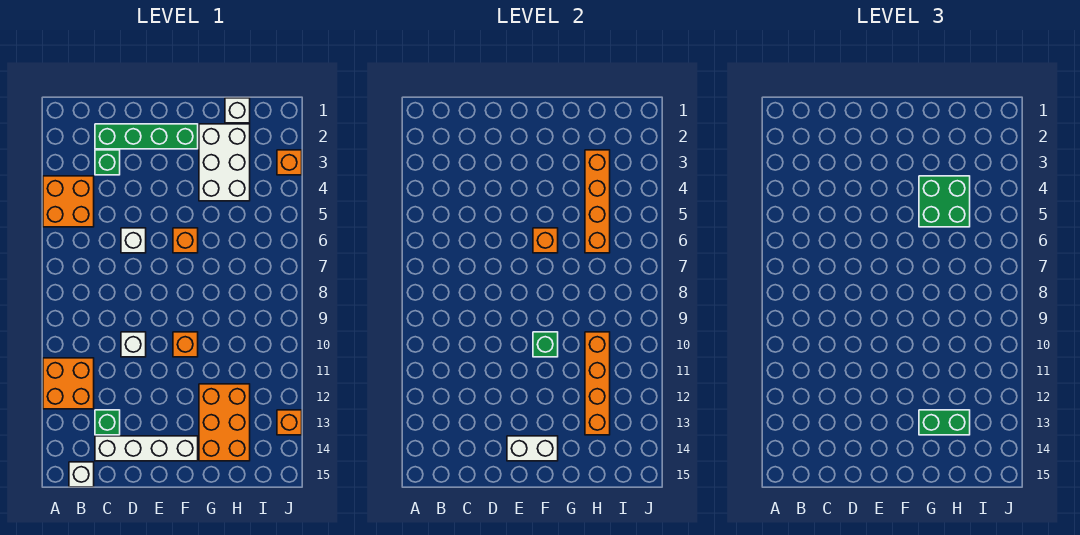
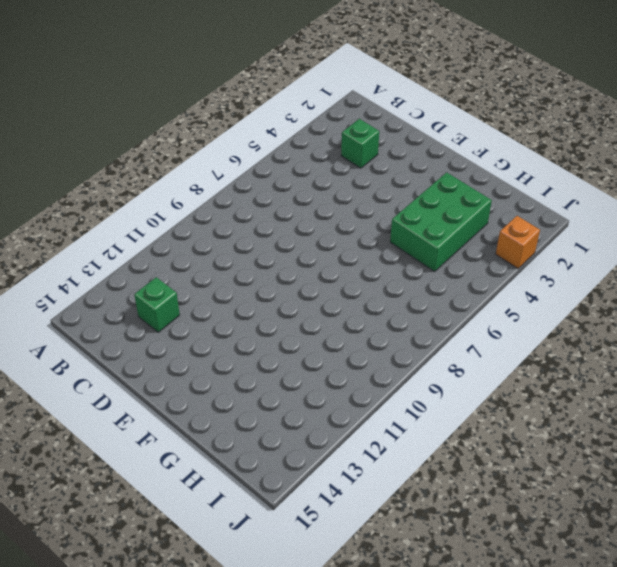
green brick G3:H5 level 1 -> white brick G2:H4 level 1
none -> orange brick A4:B5 level 1
none -> orange brick A11:B12 level 1
none -> white brick B15 level 1

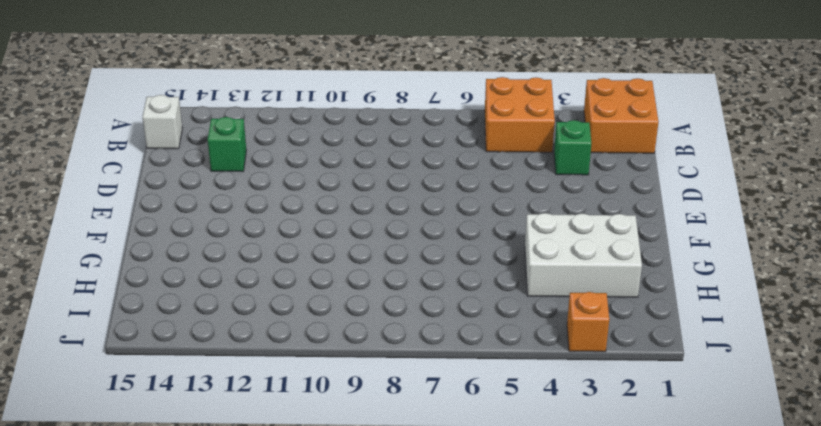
orange brick A1:B2 level 1 -> orange brick A11:B12 level 1
none -> green brick C2:F2 level 1
none -> white brick C14:F14 level 1
none -> white brick D6 level 1

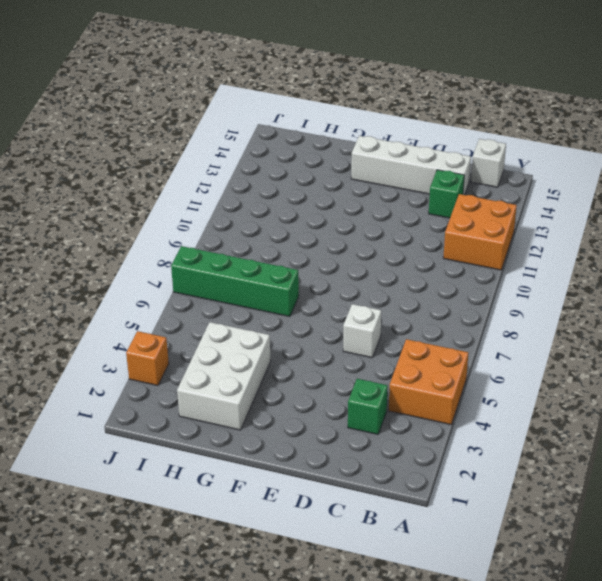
green brick G7:J7 level 1 -> green brick C2:F2 level 1
none -> white brick D10 level 1
none -> orange brick F6 level 1
none -> orange brick F10 level 1

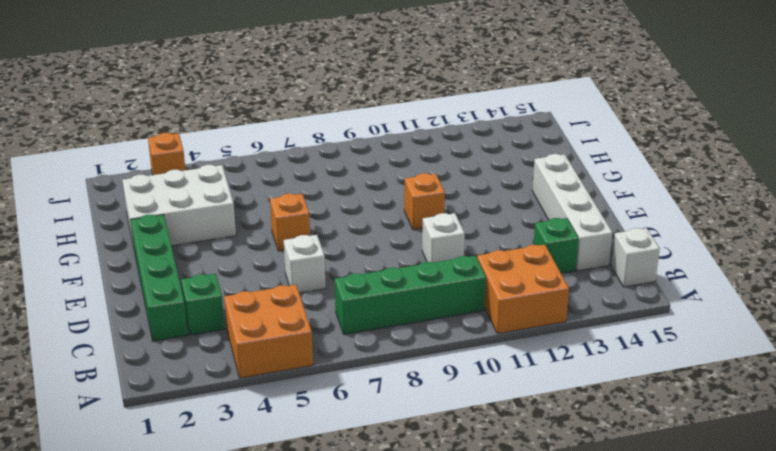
green brick B7:B10 level 1 -> none
none -> orange brick G12:H14 level 1
none -> white brick H1 level 1
none -> orange brick J13 level 1

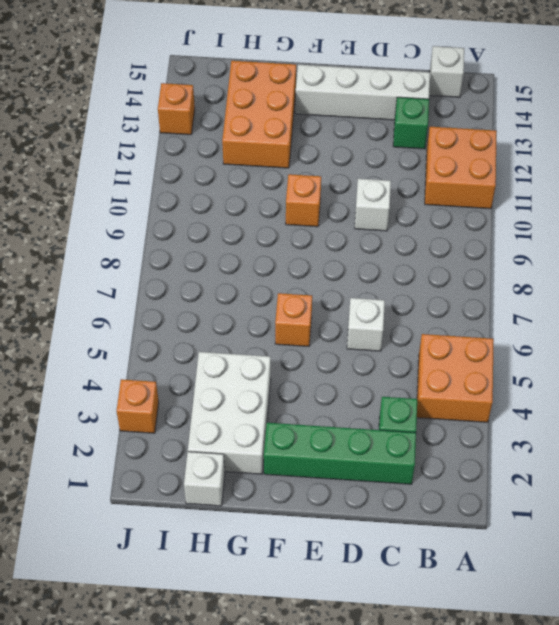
none -> white brick E14:F14 level 2
none -> orange brick F6 level 2
none -> green brick F10 level 2

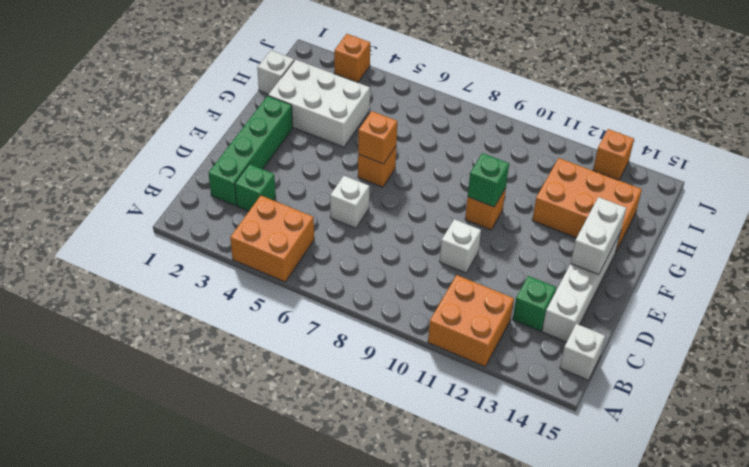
none -> orange brick H3:H6 level 2
none -> orange brick H10:H13 level 2
none -> green brick G4:H5 level 3

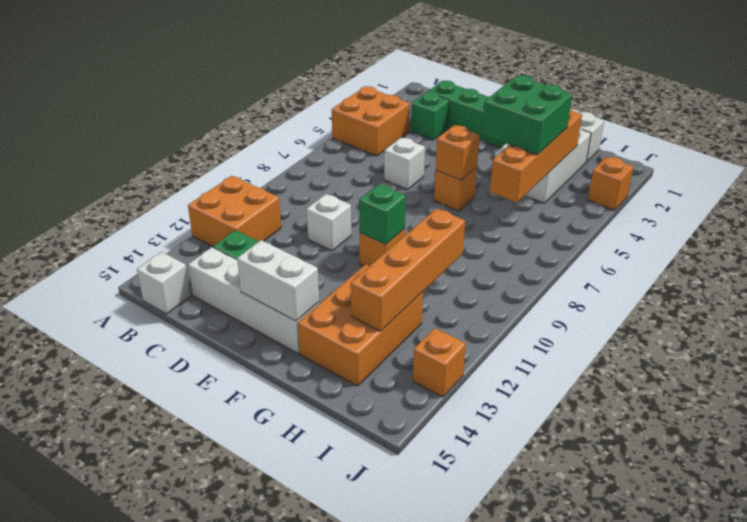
none -> green brick G13:H13 level 3

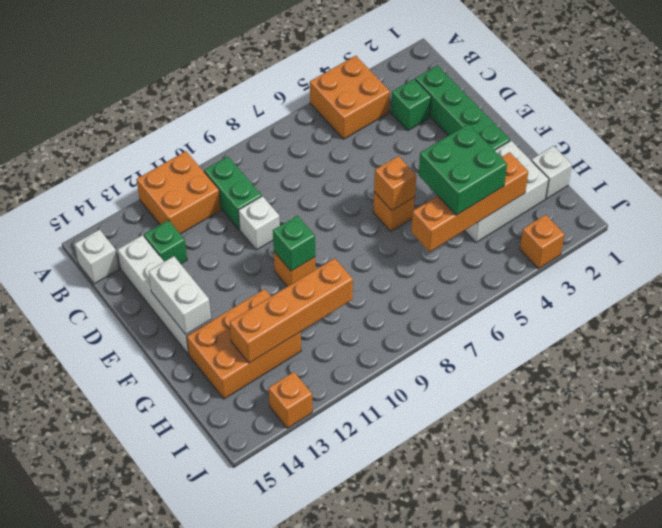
green brick B10:C10 level 1 -> green brick G13:H13 level 3
none -> white brick D6 level 1

